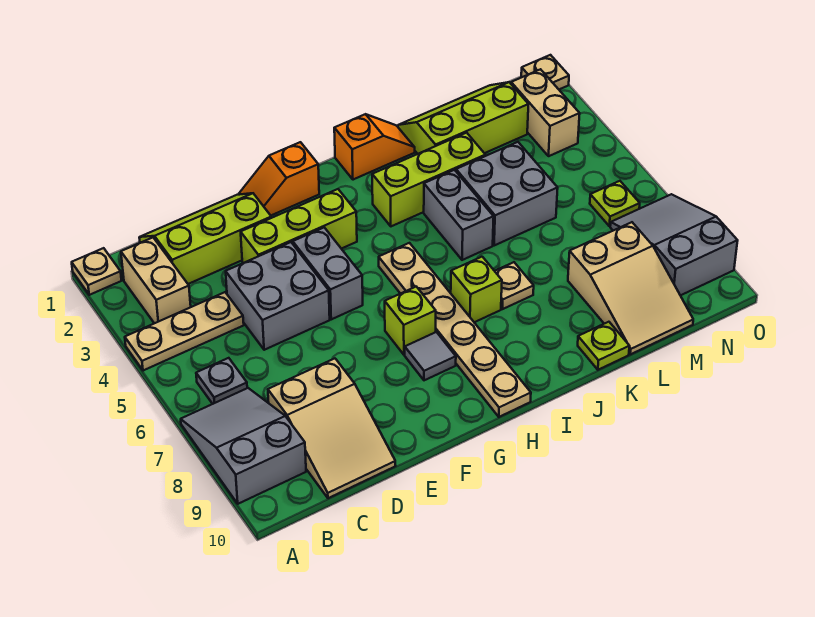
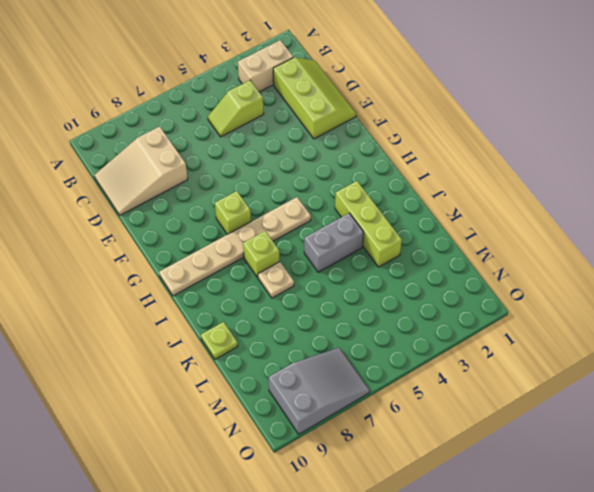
lime slope C4:C5 level 1 top 4 -> tan plate A4:C4 level 1
none -> tan plate A1 level 1
none -> grey slope A7:B9 level 1 top 9
none -> grey plate B6 level 1

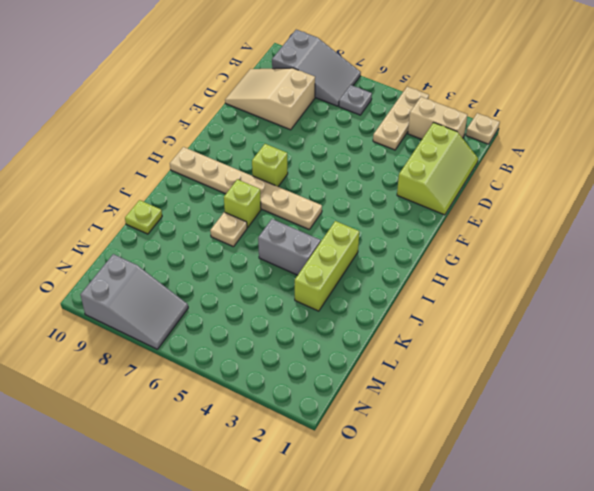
none -> grey brick D4:E5 level 1
none -> lime brick E3:G3 level 1
none -> orange slope F1:G1 level 1 top G

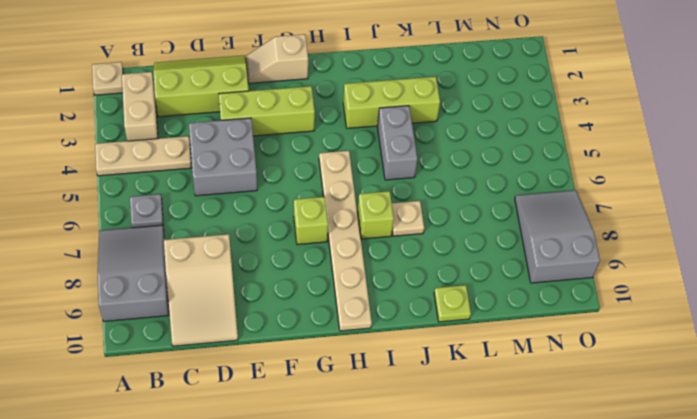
tan slope F1:G1 level 1 top G -> orange slope F1:G1 level 1 top G
none -> grey brick F4:F5 level 1
none -> grey tile G8 level 1
none -> orange slope I1:J1 level 1 top I

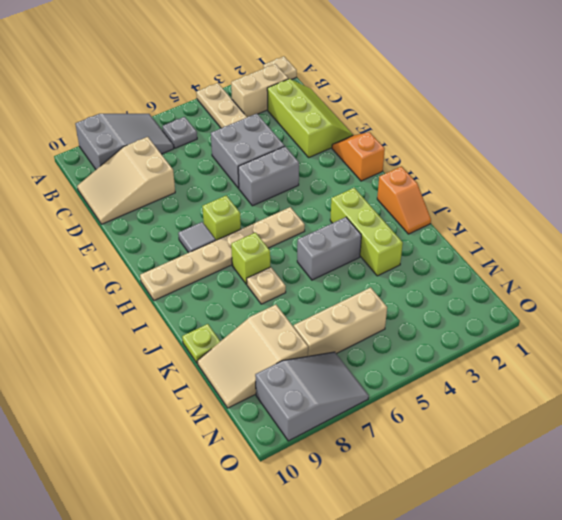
tan brick M5:M7 level 1 -> none
none -> lime brick E3:G3 level 1
none -> lime slope K1:M2 level 1 top 2
none -> grey brick K4:L5 level 1

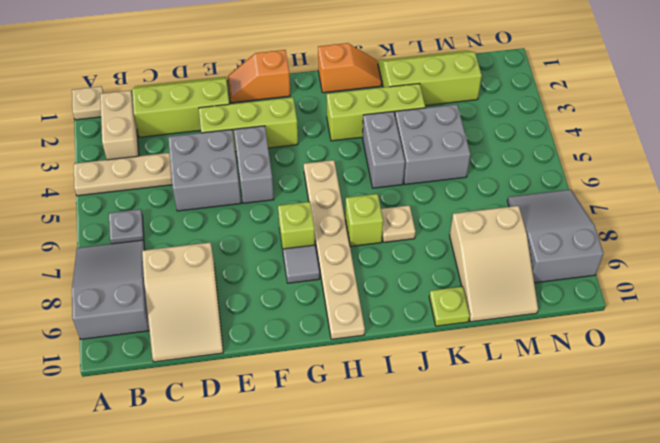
none -> tan brick N2:N3 level 1
none -> lime plate N6 level 1
none -> tan plate O1 level 1

